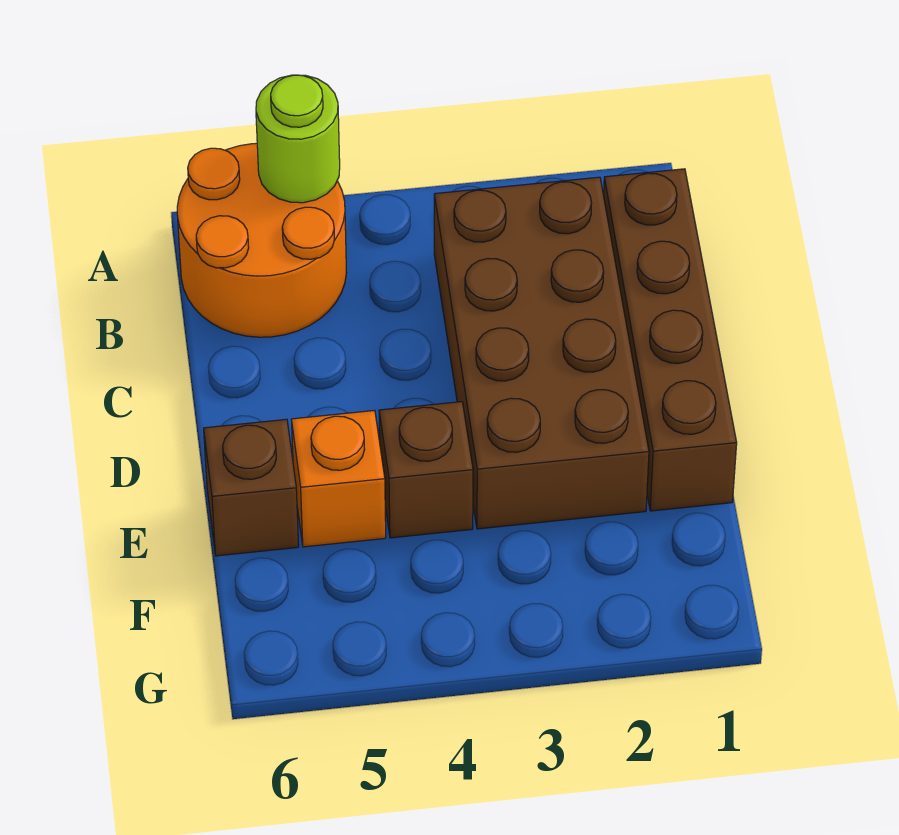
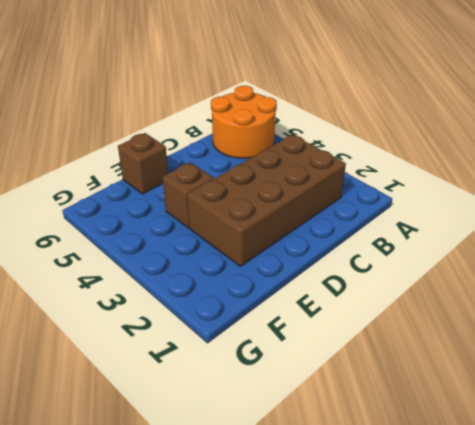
none -> brown brick B1:E1 level 1
none -> orange brick E5 level 1

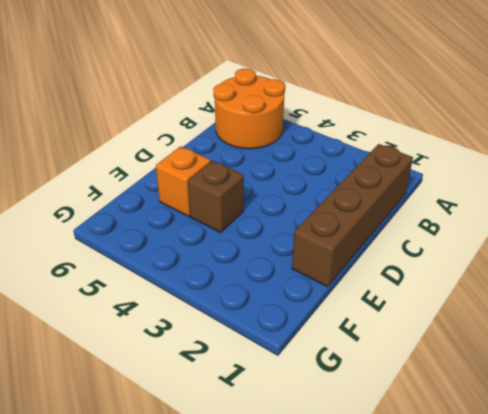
none -> brown brick B2:E3 level 1
none -> brown brick E6 level 1

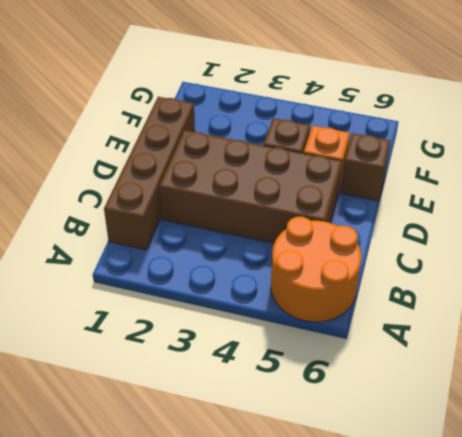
brown brick C2:D5 level 1 -> brown brick B2:E3 level 1
none -> lime round brick A5 level 2

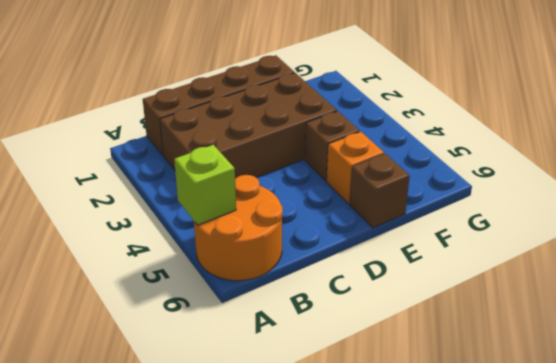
lime brick A5 level 2 -> lime round brick A5 level 2

